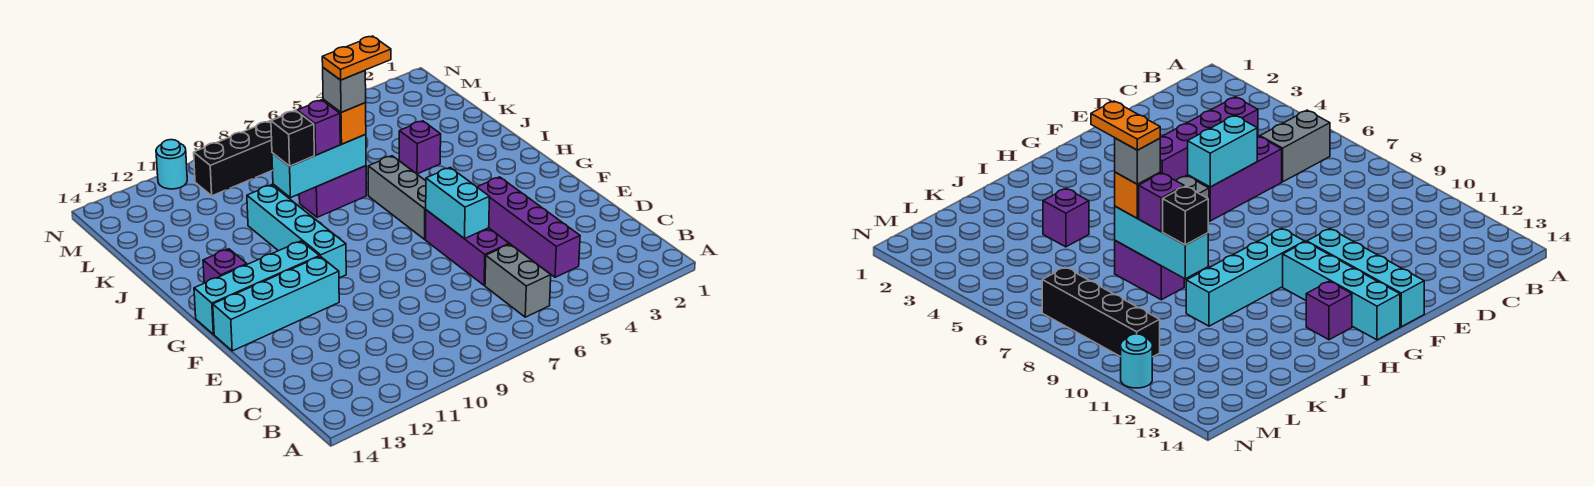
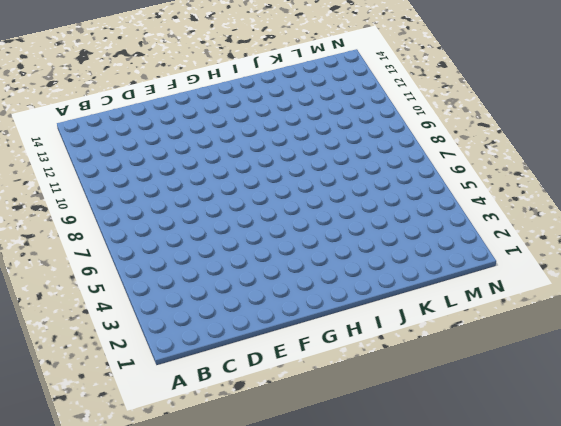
none -> grey brick B6:C6 level 1
none -> purple brick C4:F4 level 1
none -> purple brick D6:F6 level 1

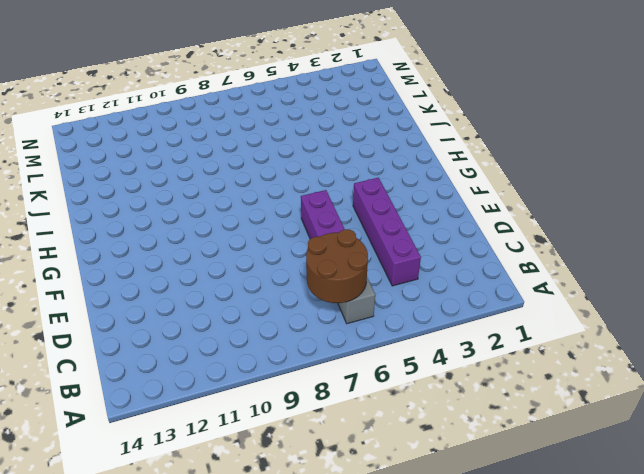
brown round brick B6:C7 level 2 -> none
none -> cyan brick F11:F14 level 1
none -> grey brick G6:I6 level 1
none -> cyan brick G10:J10 level 1

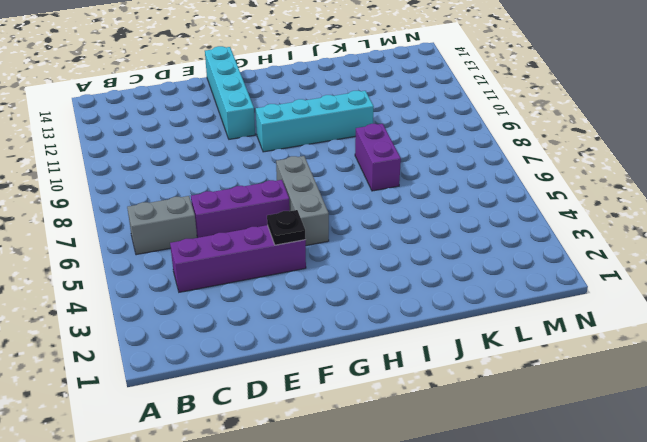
black plate F4 level 2 -> none
grey brick G5:G7 level 1 -> grey brick G6:I6 level 1
none -> cyan brick G11:G14 level 1
none -> purple brick H13 level 1
none -> purple brick J4 level 1

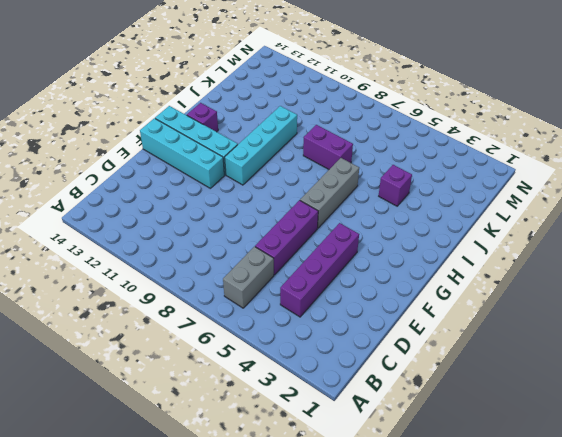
none -> black brick M7:M10 level 1
none -> cyan round brick N11 level 1
none -> cyan brick E6:F6 level 2

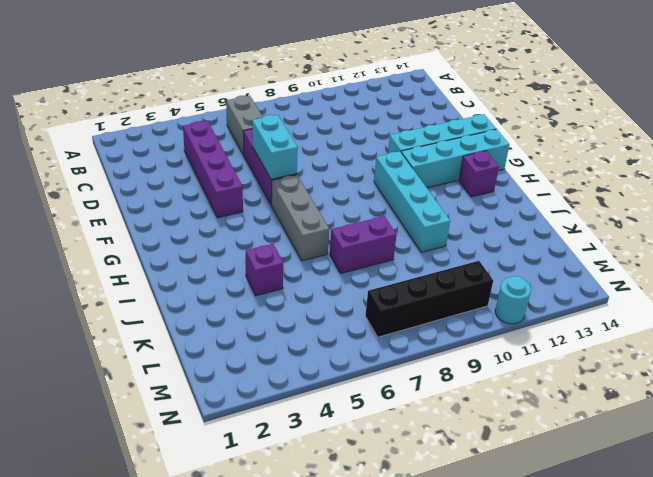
none -> cyan brick J7:J9 level 2
none -> orange brick J7 level 3
none -> purple brick J8 level 3

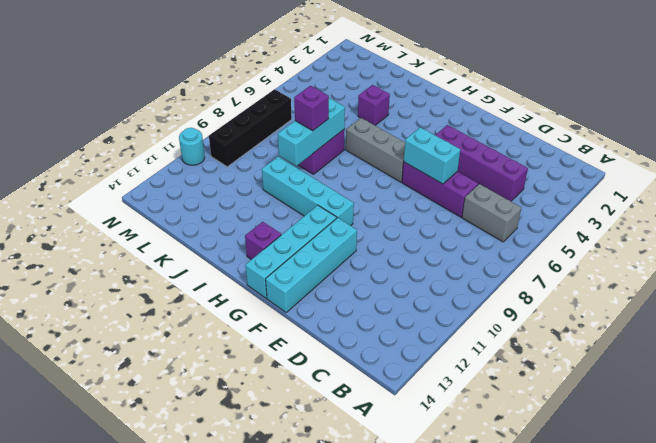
none -> orange brick J7 level 3
none -> black brick J9 level 3
none -> grey brick J7 level 4

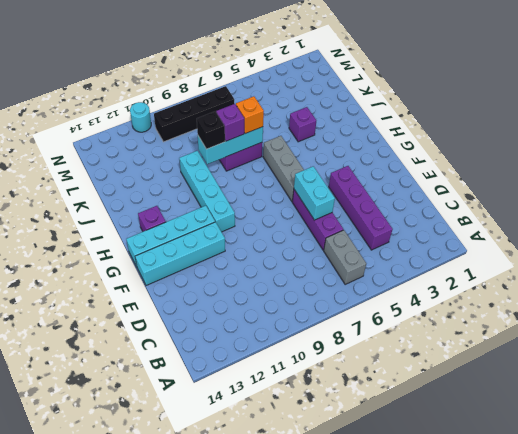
none -> grey brick J7 level 4
none -> orange plate J6:J7 level 5

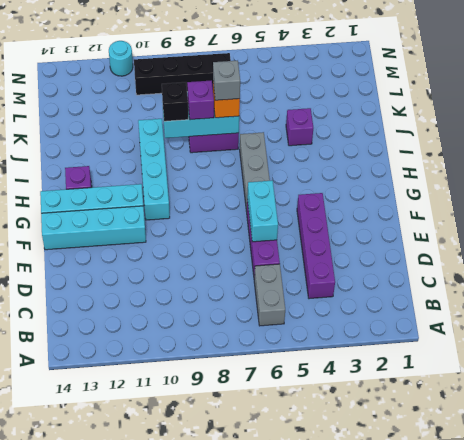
none -> orange plate J6:J7 level 5

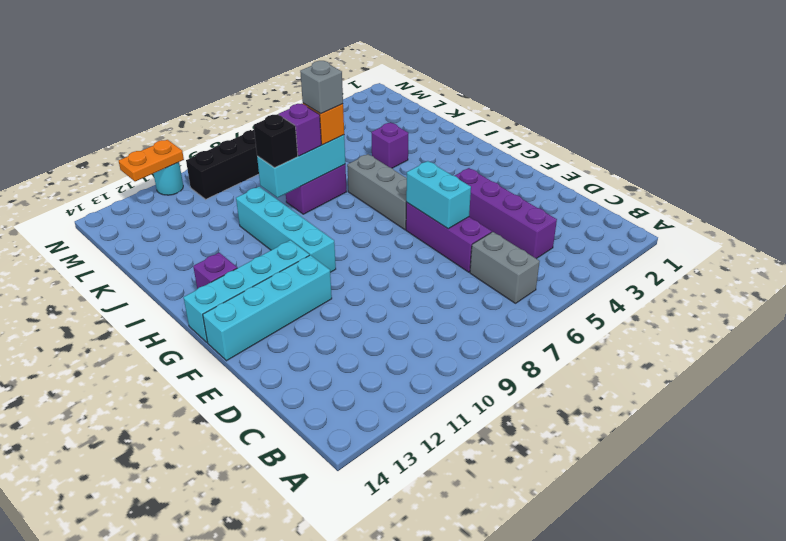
orange plate N11:N12 level 2 -> orange plate J6:J7 level 5

